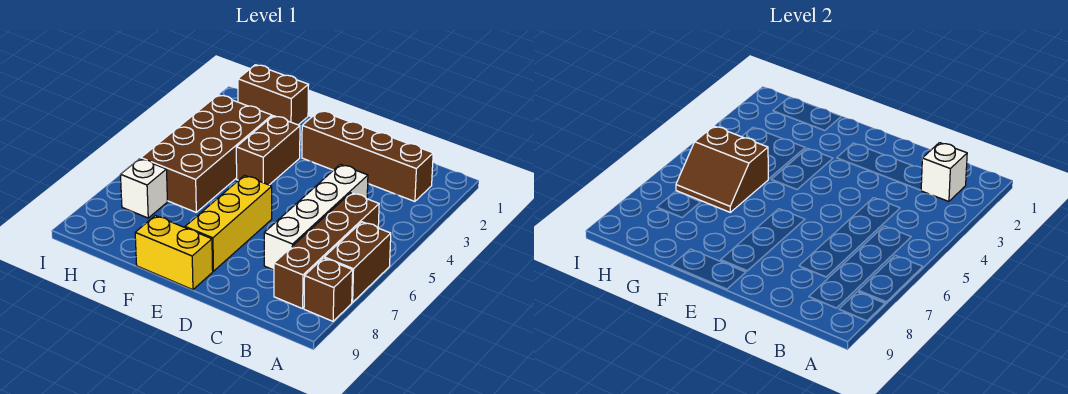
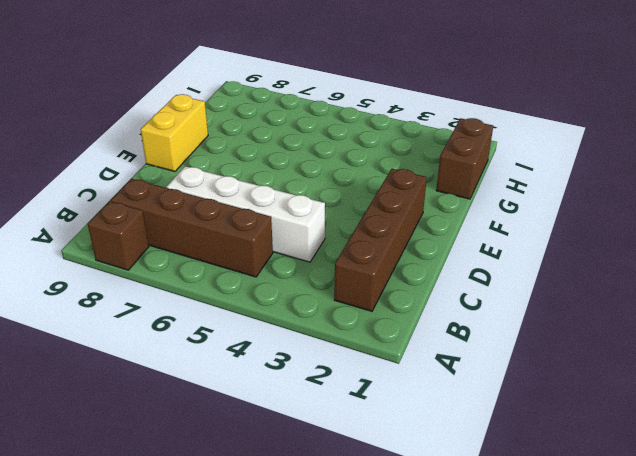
none -> brown brick A6:A7 level 1
none -> yellow brick E6:E8 level 1
none -> brown brick F3:F4 level 1

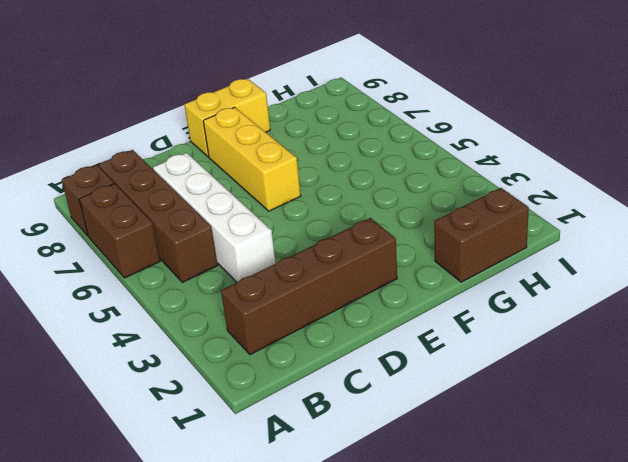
none -> brown brick F3:F4 level 1
none -> brown brick G3:H6 level 1
none -> white brick H7 level 1

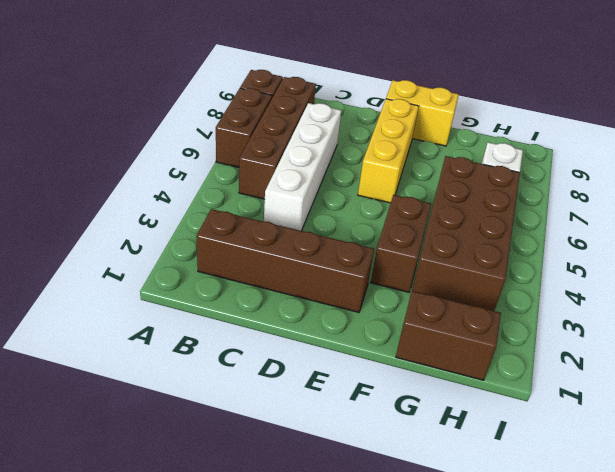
none -> white brick B2 level 2
none -> brown slope G5:H6 level 2 top 5

